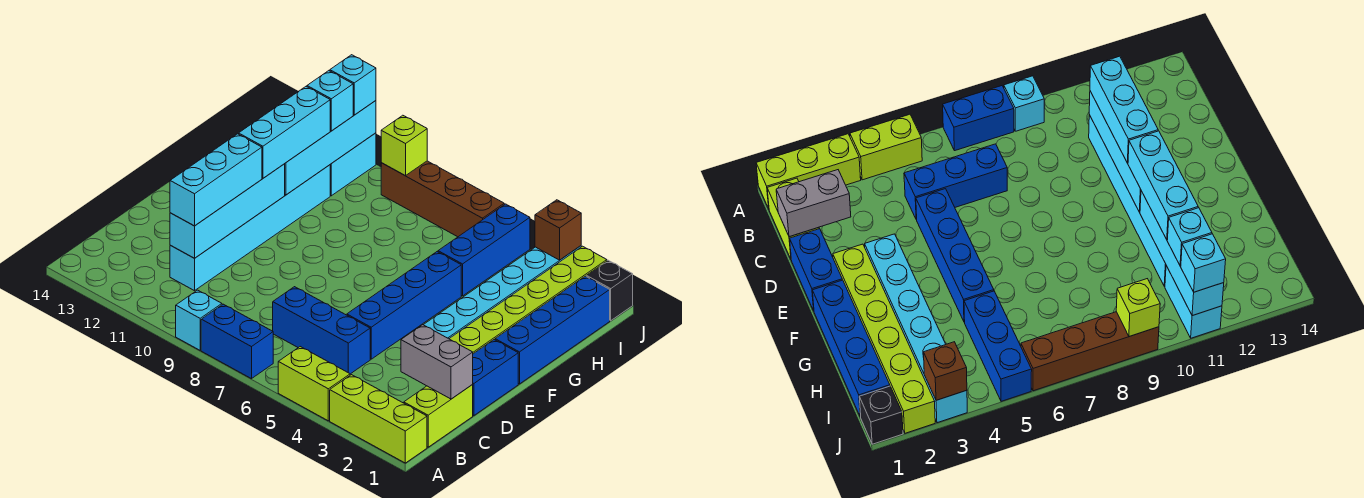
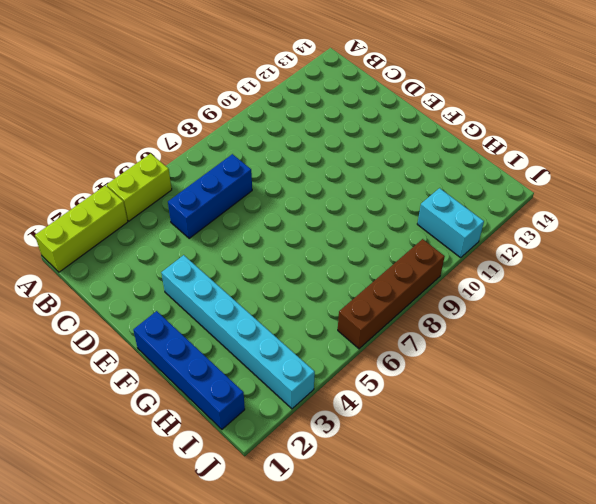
none -> blue brick A7:A8 level 1
none -> cyan brick A9 level 1
none -> lime brick B1:C1 level 1

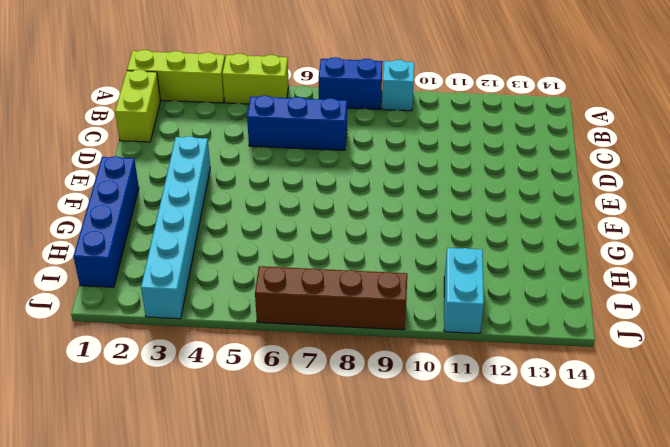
none -> cyan brick C11:H11 level 1
none -> blue brick D1:E1 level 1
none -> blue brick D5:G5 level 1

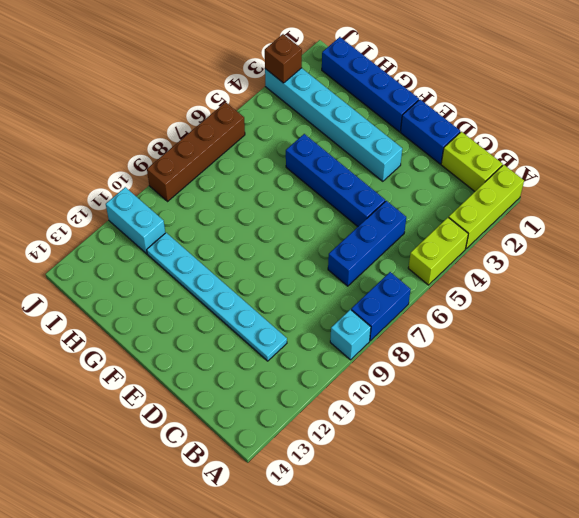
cyan plate C11:H11 level 1 -> cyan brick C11:H11 level 1
none -> lime brick E2:J2 level 1
none -> blue brick H5:J5 level 1
none -> black brick J1 level 1

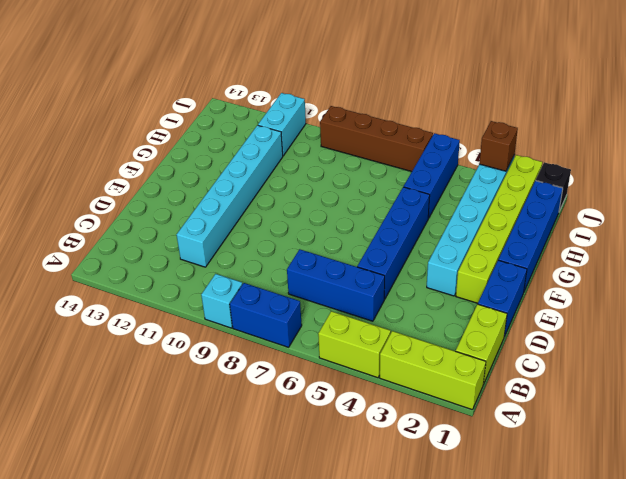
none -> grey brick C1:C2 level 2
none -> cyan brick C11:F11 level 2
none -> cyan brick G11:J11 level 2

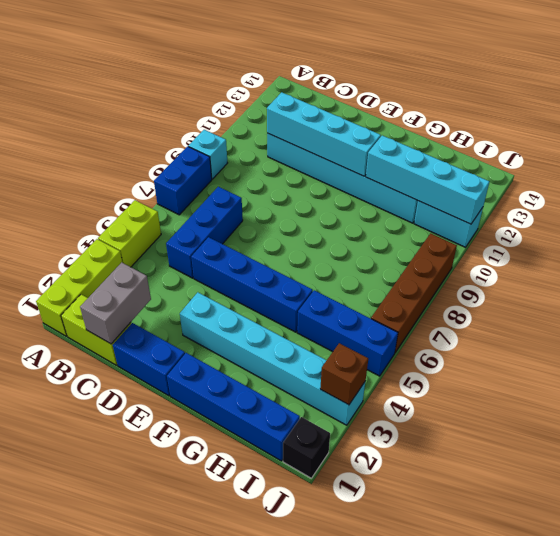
none -> lime brick E2:J2 level 1
none -> lime brick J9 level 2
none -> cyan brick C11:E11 level 3

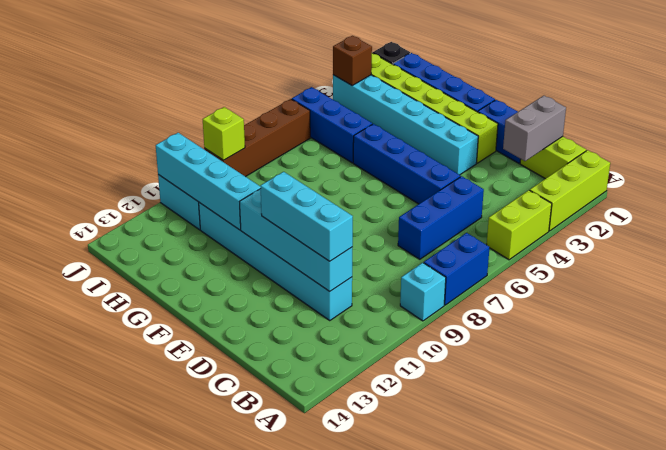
none -> cyan brick F11:H11 level 3
none -> cyan brick I11 level 3
none -> cyan brick J11 level 3

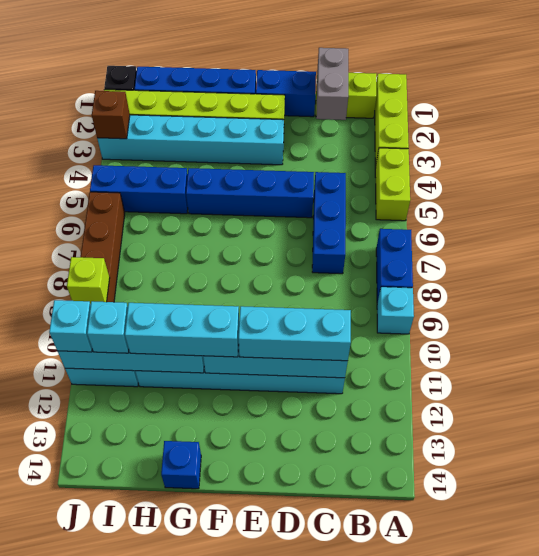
blue brick G14 level 1 -> none

